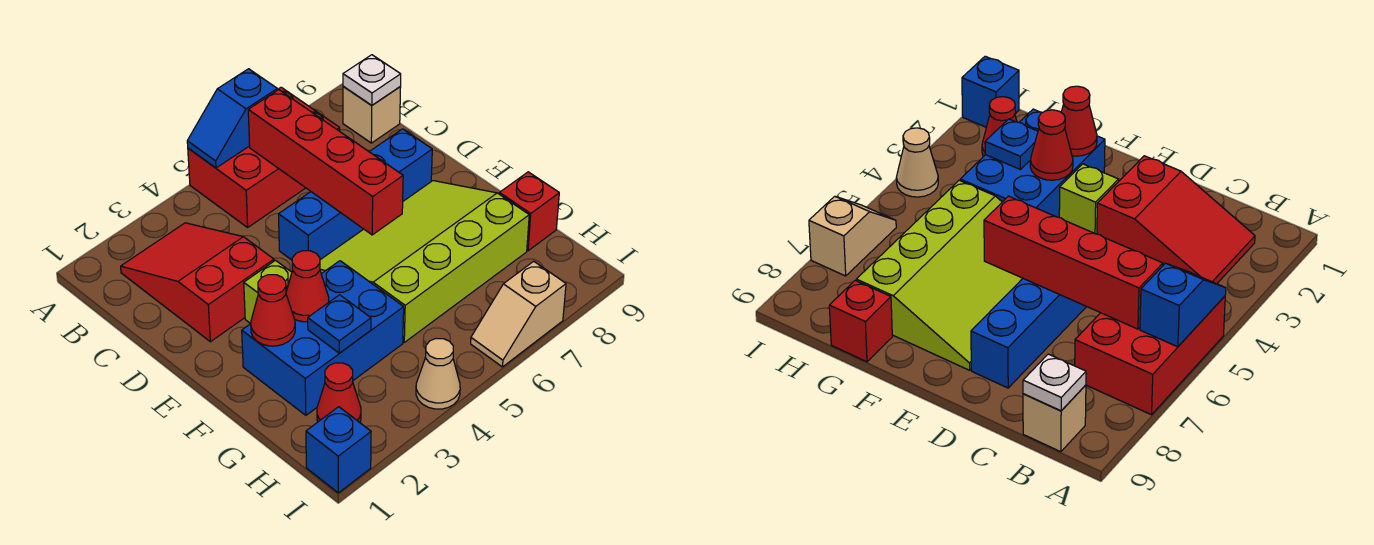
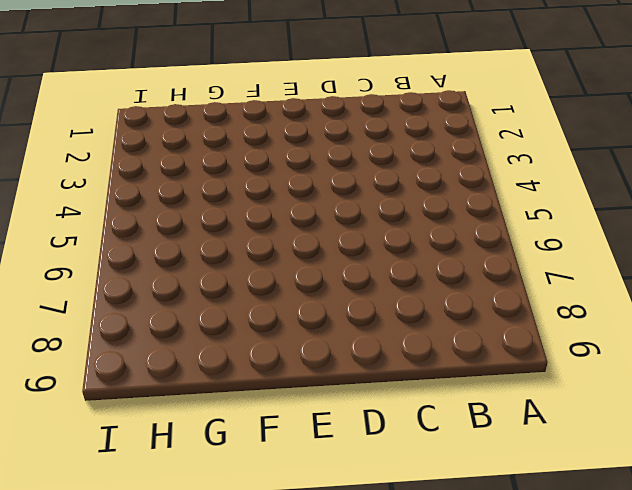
none -> red brick A5:B7 level 1
none -> red slope B2:D3 level 1 top D
none -> tan brick B9 level 1

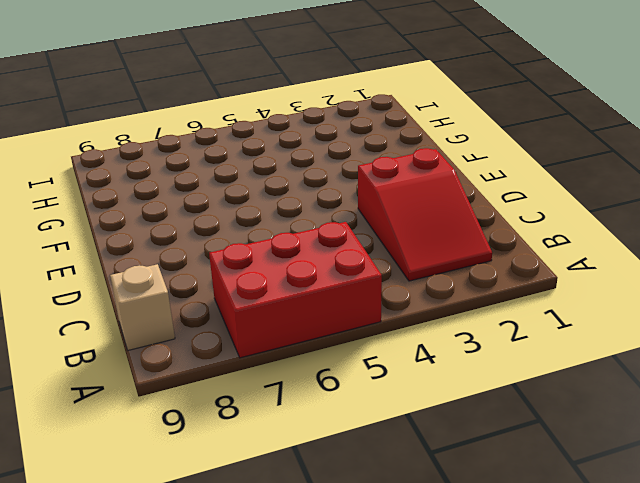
none -> blue brick D5:D8 level 1
none -> lime brick E3 level 1
none -> lime slope E5:G8 level 1 top G

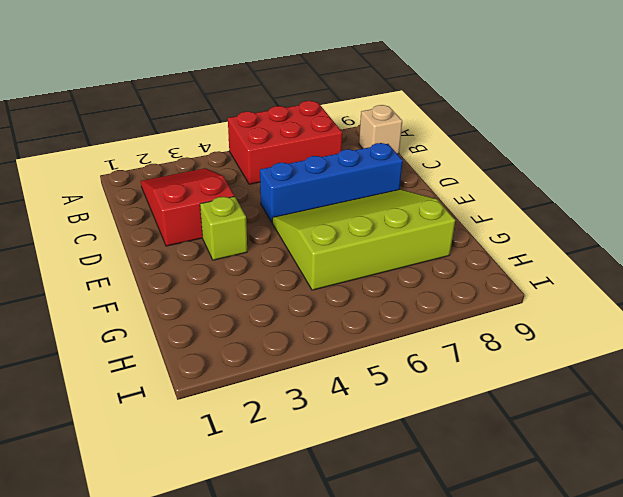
none -> blue brick F2:G4 level 1
none -> red brick G9 level 1
none -> red cone H2 level 1

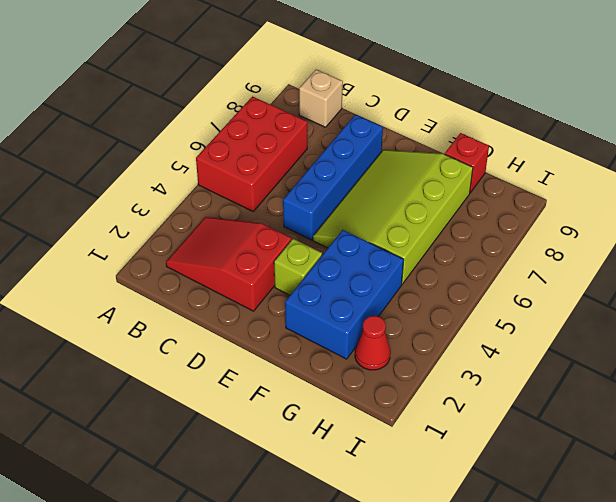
none -> blue brick I1 level 1
none -> tan cone I4 level 1
none -> tan slope I6:I7 level 1 top 7

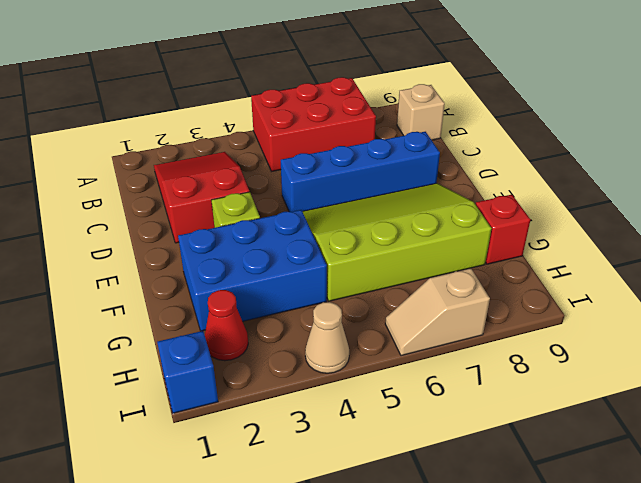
none -> blue slope A5:A6 level 2 top 6
none -> red brick B6:E6 level 2
none -> white plate B9 level 2

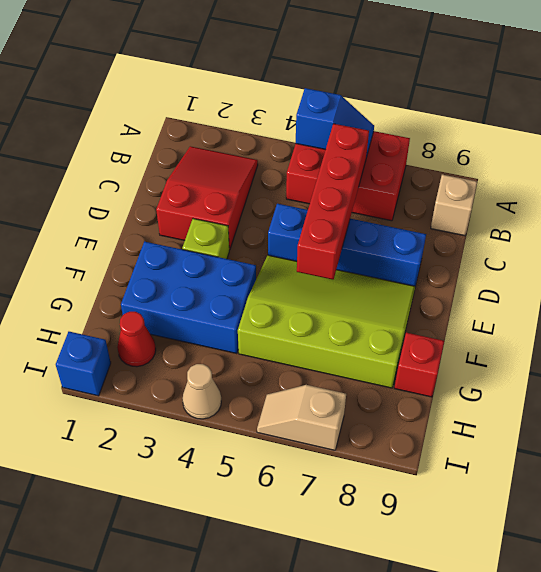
blue slope A5:A6 level 2 top 5 -> blue slope A5:A6 level 2 top 6
none -> white plate B9 level 2
none -> red cone F2 level 2
none -> red cone F3 level 2

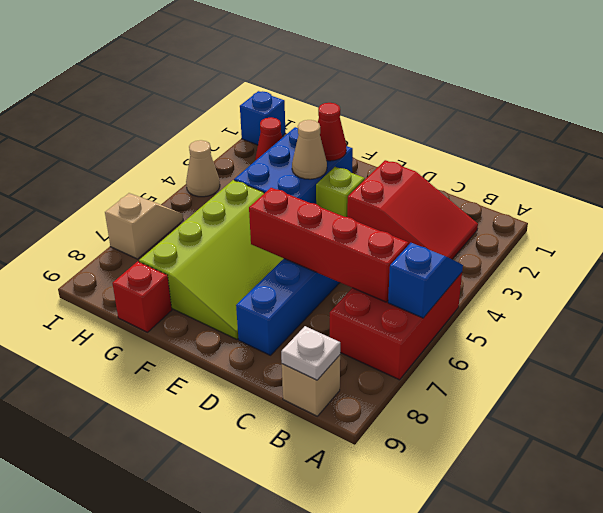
tan cone F3 level 2 -> red cone F3 level 2
none -> blue plate G3 level 2

